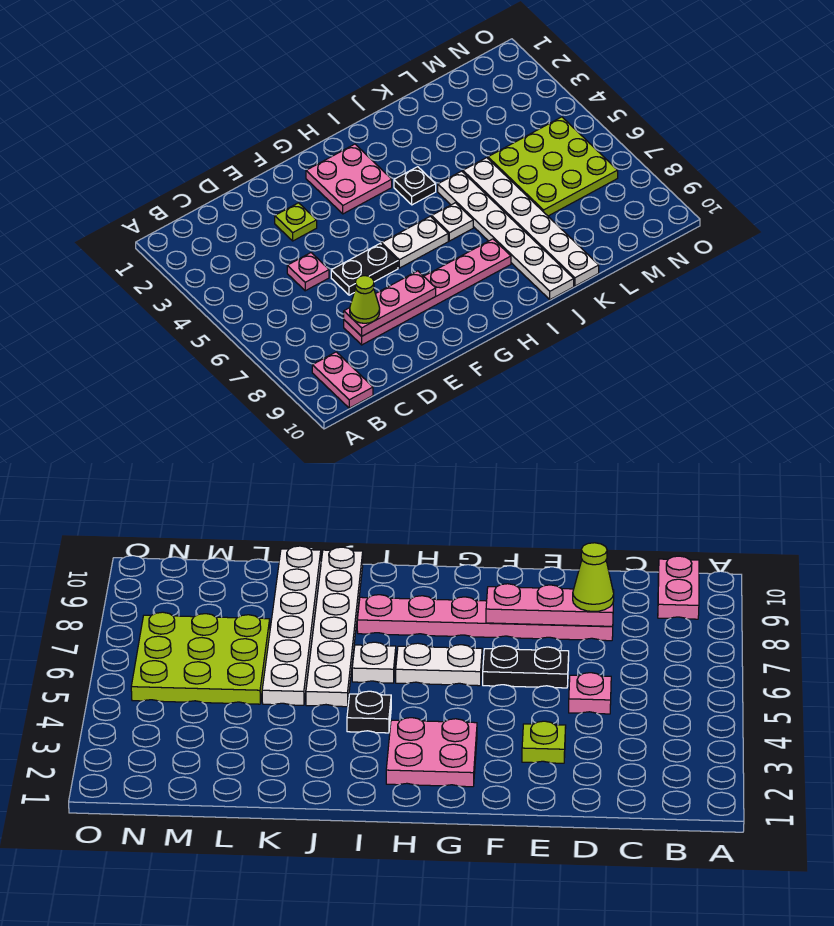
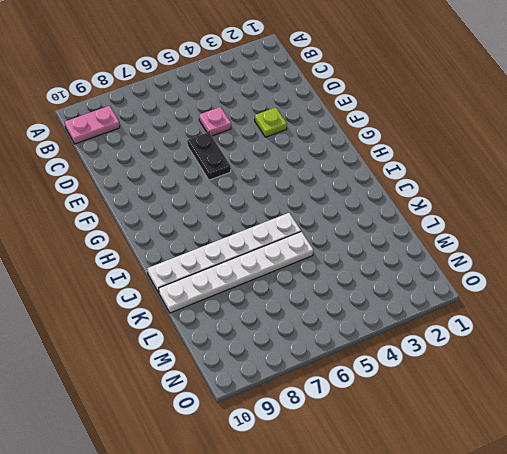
none -> pink plate D8:I8 level 1
none -> pink plate G2:H3 level 1
none -> white plate G6:H6 level 1

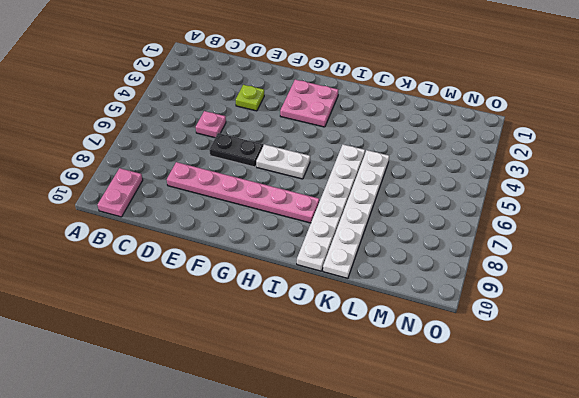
none -> black plate I4 level 1
none -> white plate I6 level 1
none -> lime plate L5:N7 level 1

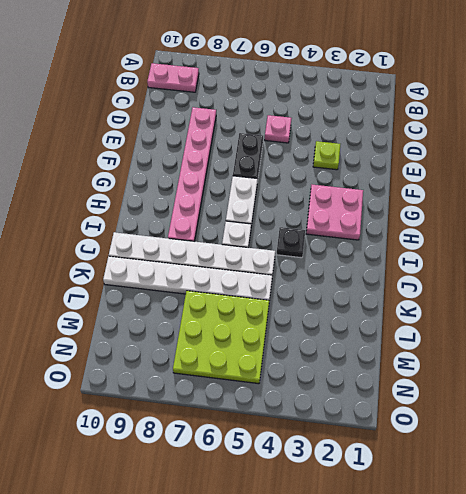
none -> pink plate D8:F8 level 2
none -> lime cone D8 level 3

